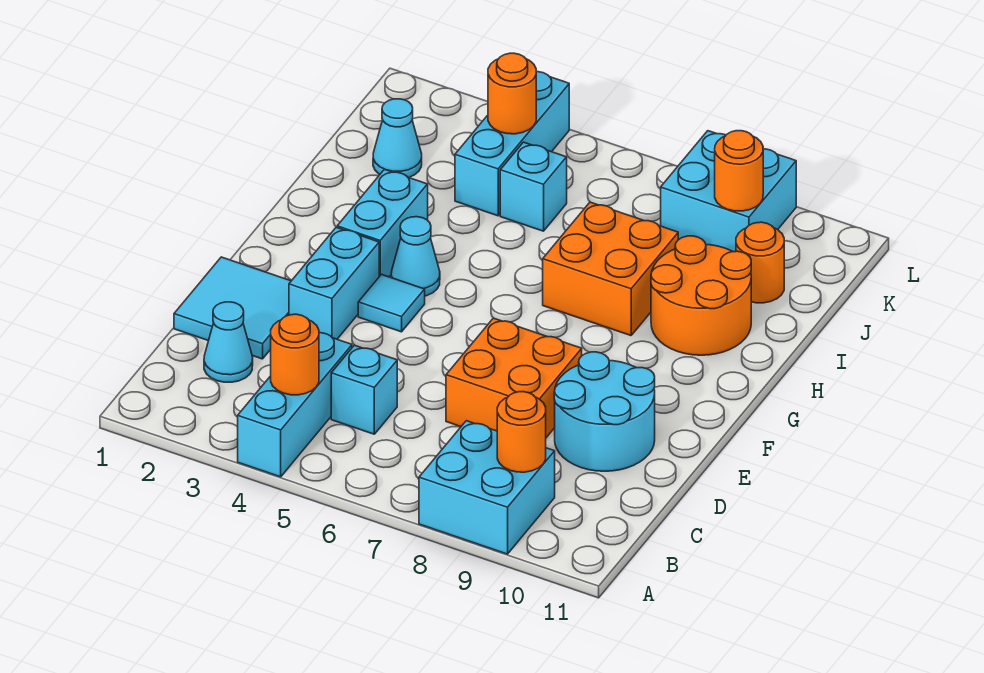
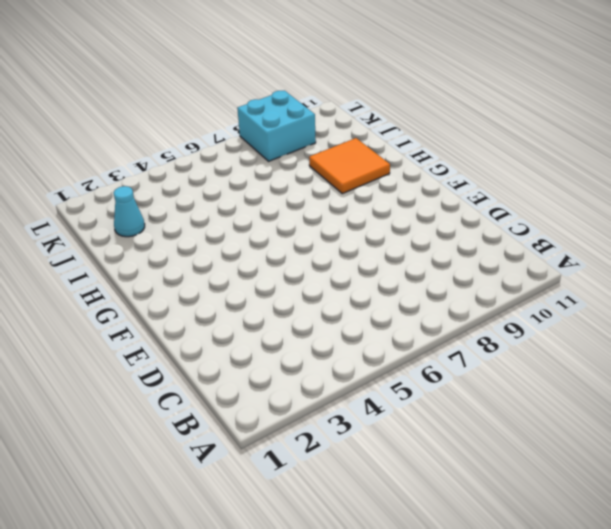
orange tile H9:I10 level 1 -> orange round brick H9:I10 level 1
none -> cyan brick A4:C4 level 1
none -> cyan brick A8:B9 level 1
none -> cyan cone C2 level 1

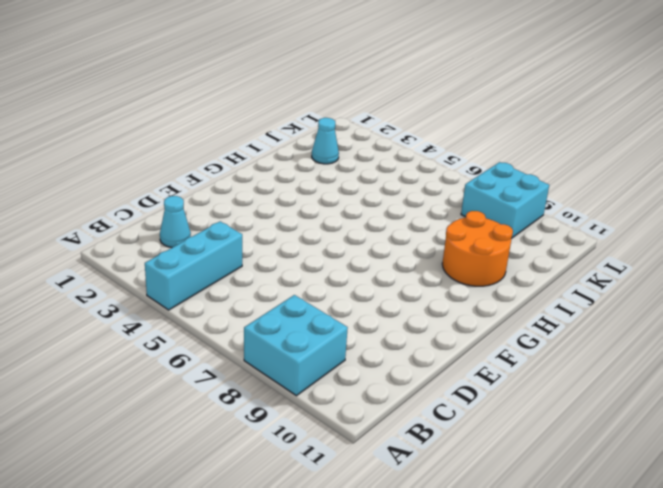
none -> cyan brick C5 level 1
none -> cyan tile D1:E2 level 1
none -> orange brick D7:E8 level 1

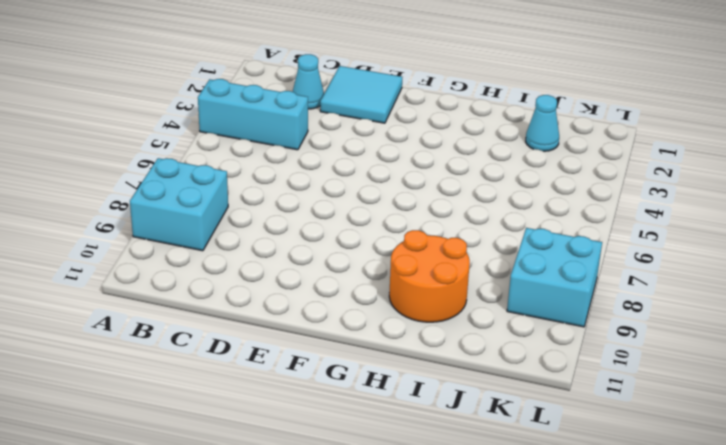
none -> cyan brick C5 level 1
none -> orange brick D7:E8 level 1
none -> cyan round brick D9:E10 level 1

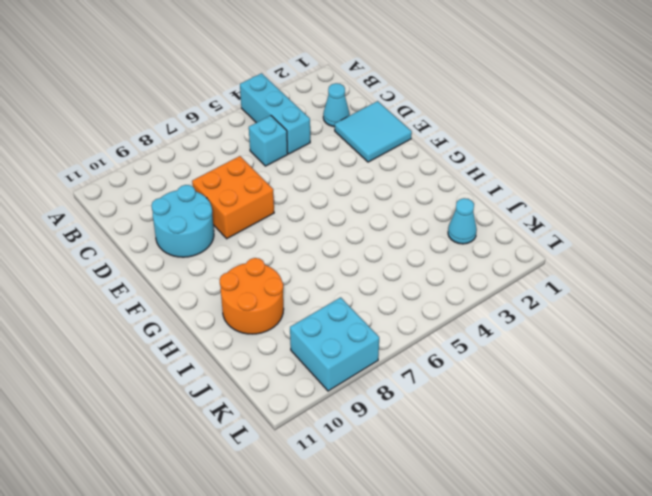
none -> cyan brick A8:B9 level 1
none -> cyan brick E3:F3 level 1
none -> cyan tile F4 level 1

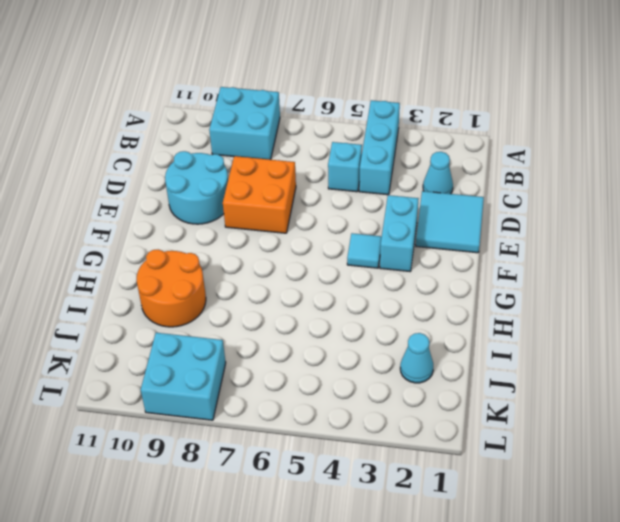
none -> cyan brick G3:H3 level 1
none -> cyan cone G4 level 1
none -> orange brick H7:I8 level 1

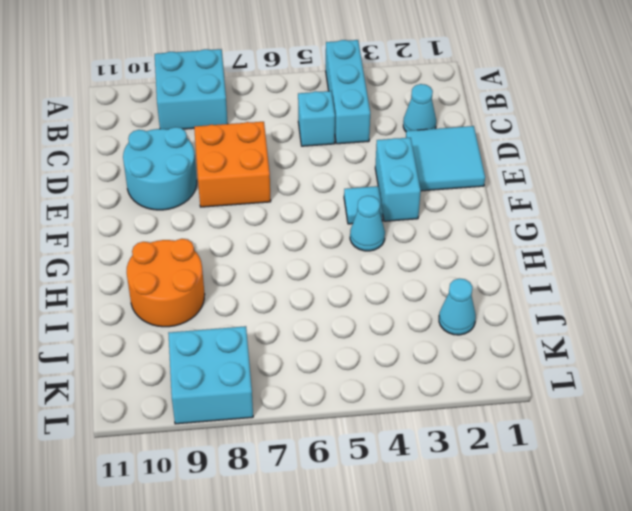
none -> cyan brick G3:H3 level 1
none -> orange brick H7:I8 level 1
none -> cyan brick J4:L4 level 1

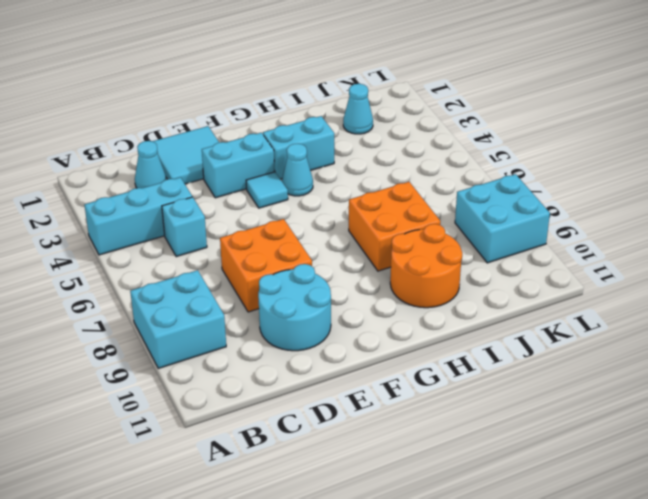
none -> cyan brick J4:L4 level 1
none -> cyan brick J5 level 1
none -> orange round brick J10 level 1

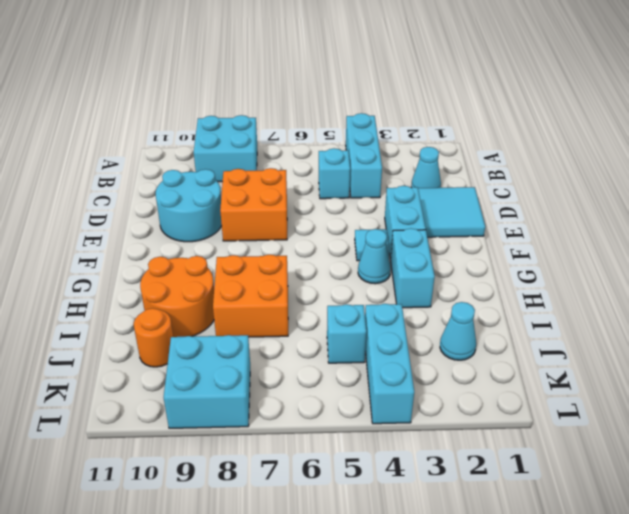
none -> orange round brick B4 level 2
none -> orange round brick B9 level 2
none -> orange round brick K4 level 2

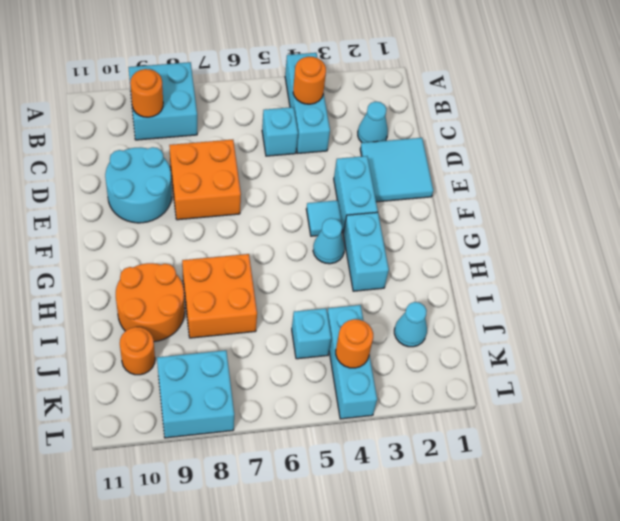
none -> orange round brick K9 level 2

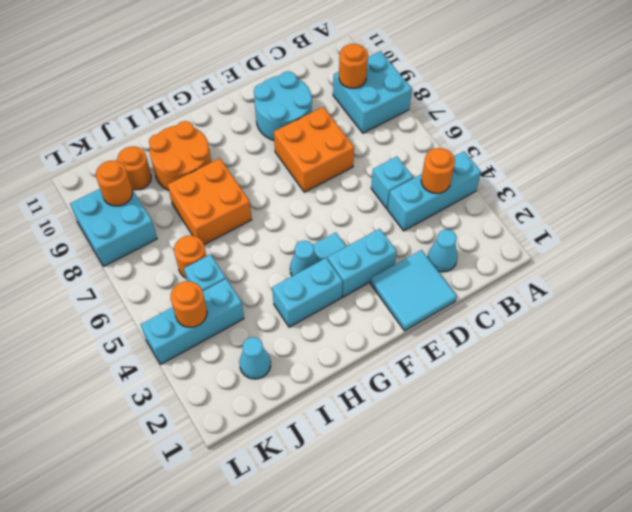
orange round brick J6 level 1 -> none

